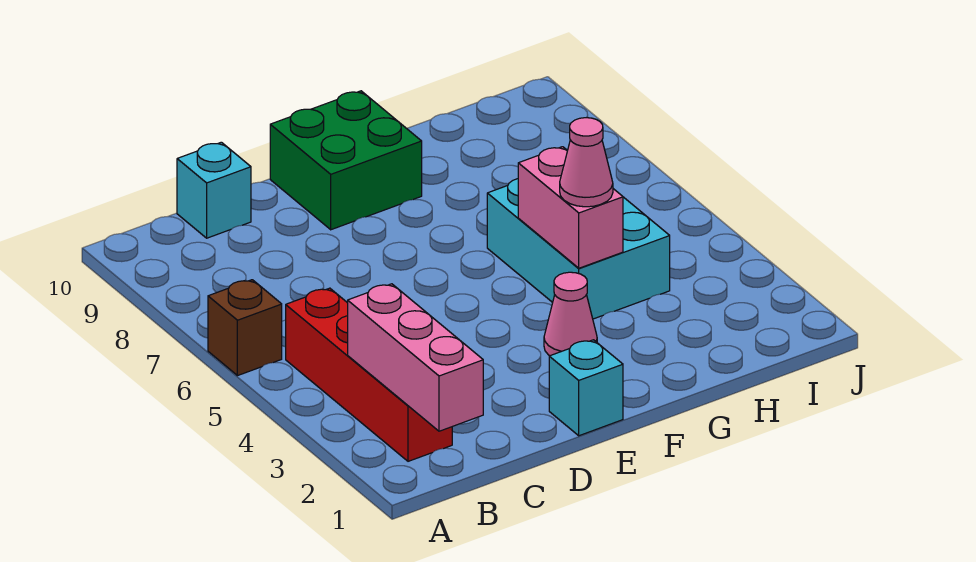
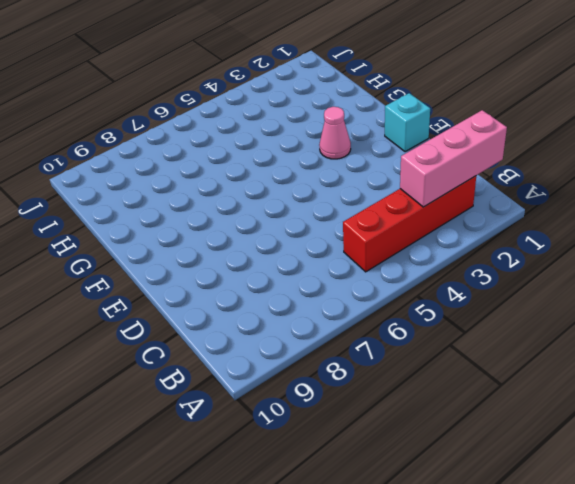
none -> brown brick A6 level 1
none -> cyan brick C10 level 1

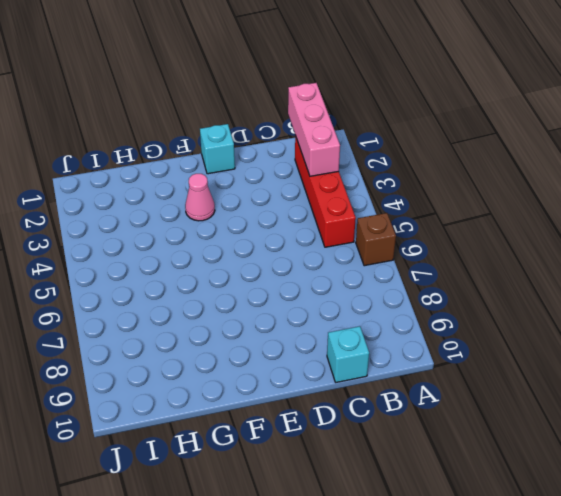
none -> green brick E9:F10 level 1
none -> cyan brick G4:H6 level 1

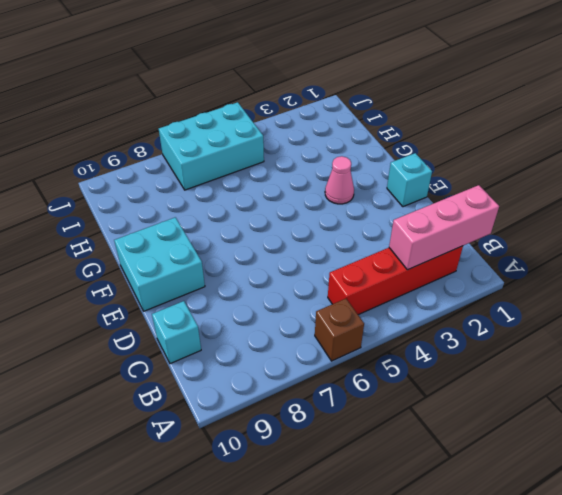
cyan brick E9:F10 level 1 -> green brick E9:F10 level 1
cyan brick I5:J7 level 1 -> cyan brick G4:H6 level 1
none -> pink brick G4:G5 level 2
none -> pink cone G4 level 3

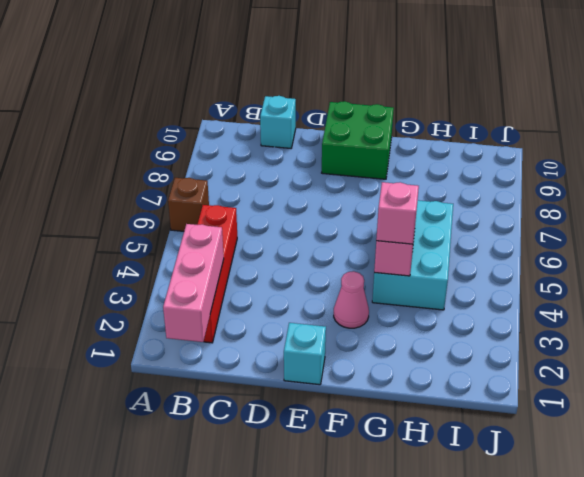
pink brick G4 level 3 -> pink cone G4 level 3

